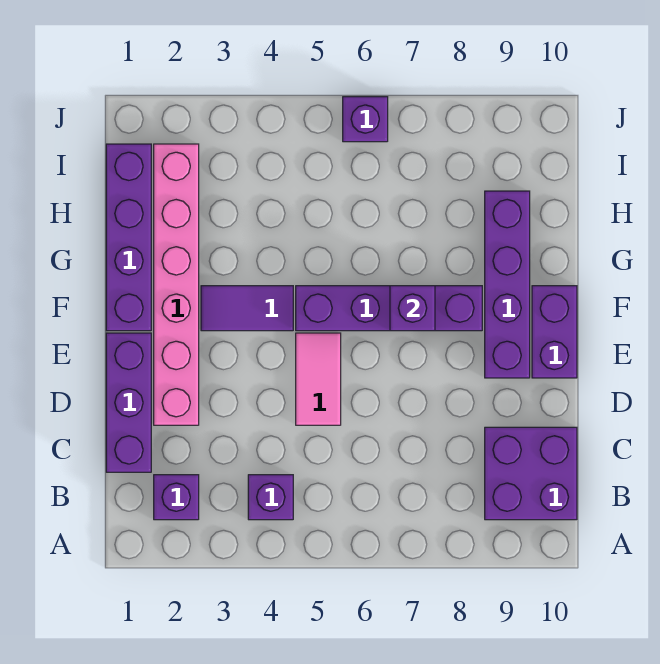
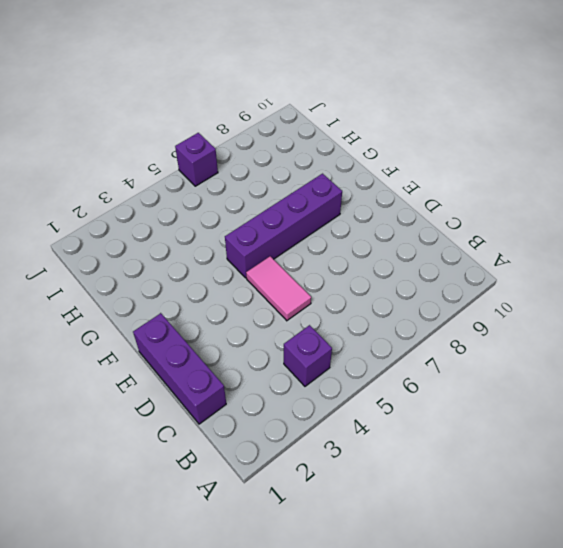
none -> purple brick B2 level 1
none -> purple brick B9:C10 level 1
none -> pink brick D2:I2 level 1

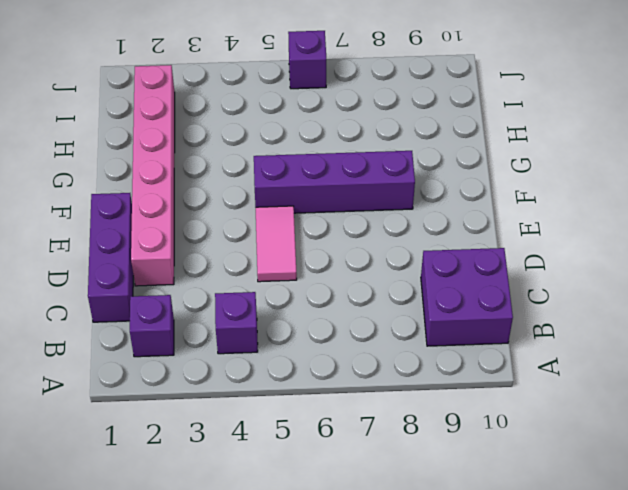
none -> purple brick E9:H9 level 1
none -> purple brick E10:F10 level 1
none -> purple brick F1:I1 level 1

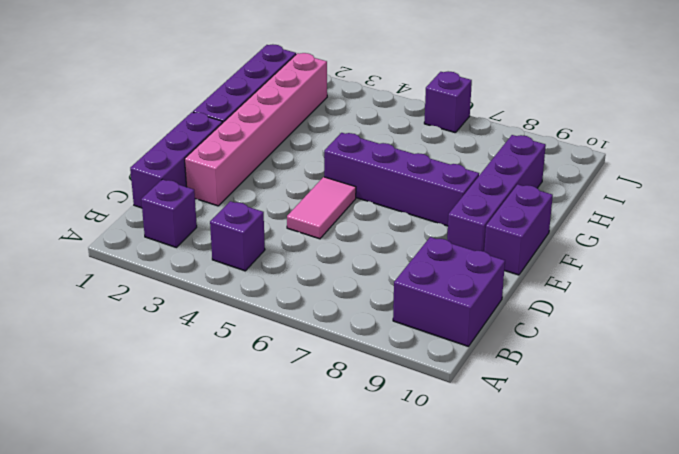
none -> purple tile F3:F4 level 1
none -> purple brick F7 level 2

